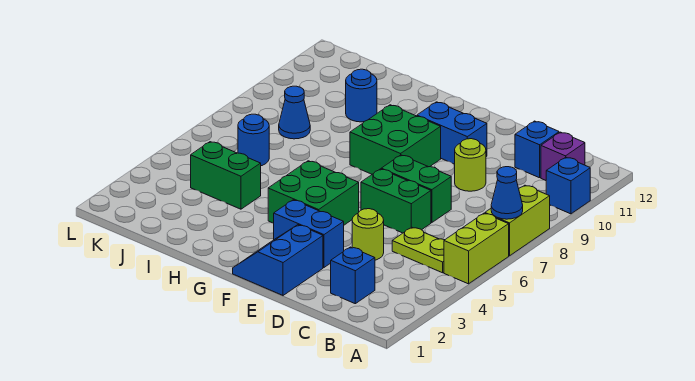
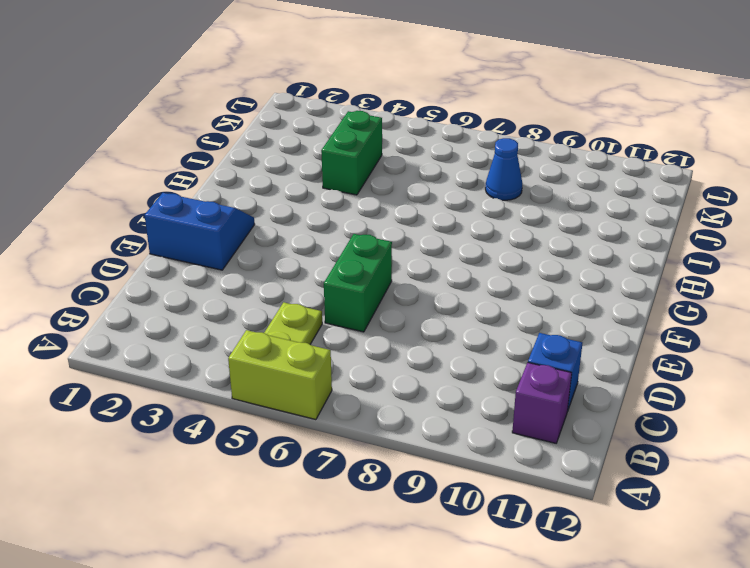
none -> lime brick A7:A8 level 1
none -> blue brick A10 level 1
none -> blue brick C2 level 1

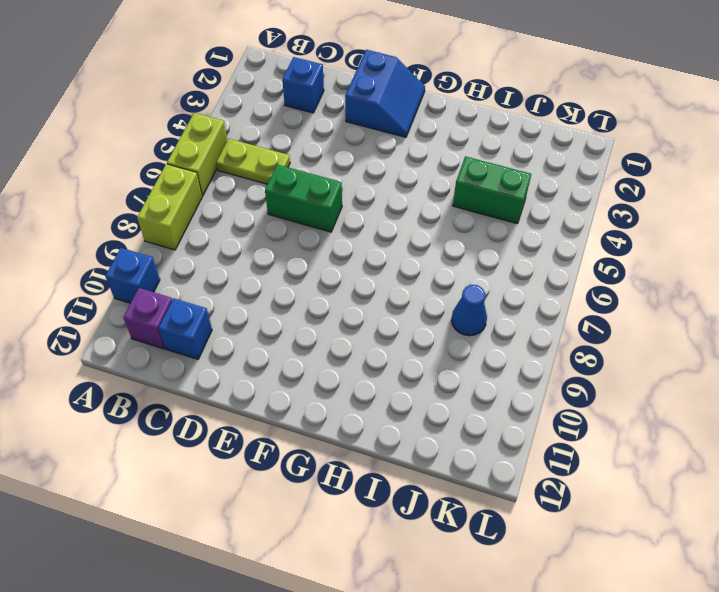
none -> lime round brick D4 level 1
none -> green brick D7:E7 level 1
none -> lime round brick D9 level 1

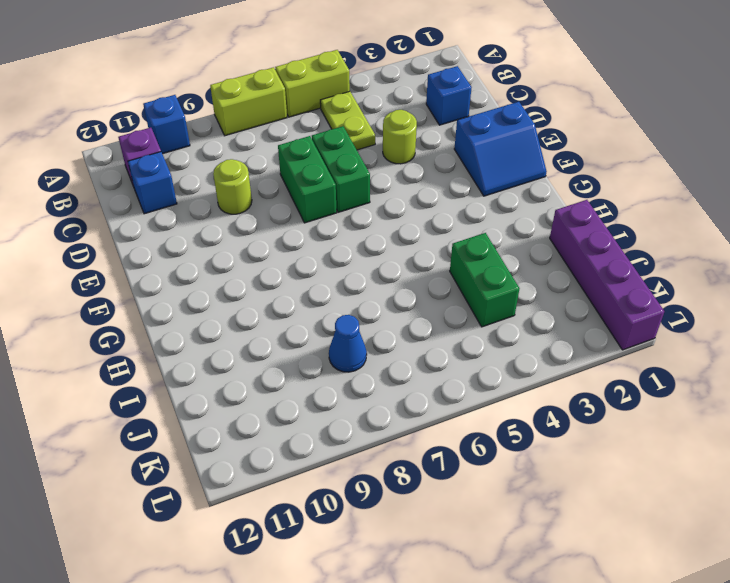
purple brick I1:L1 level 1 -> none
none -> blue brick E3:F3 level 1
none -> blue brick E10:F10 level 1
none -> green brick F4:G5 level 1

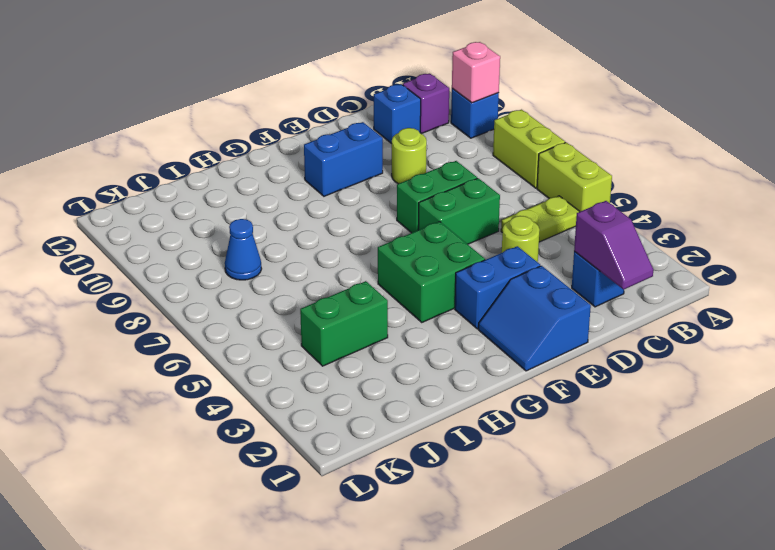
pink brick A10 level 2 -> none
purple slope C1:C2 level 2 top 2 -> none
none -> green brick F8:G9 level 1
none -> blue round brick I10 level 1
none -> blue round brick J6 level 1

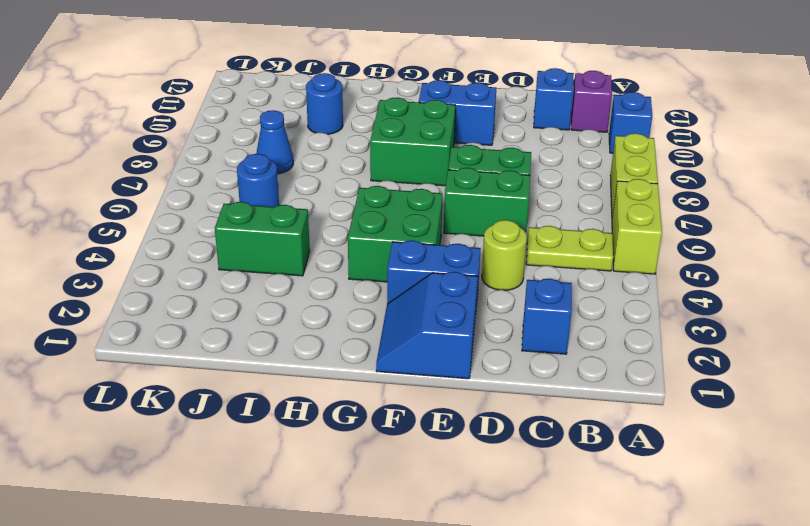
none -> lime round brick D9 level 1
none -> blue cone A7 level 2

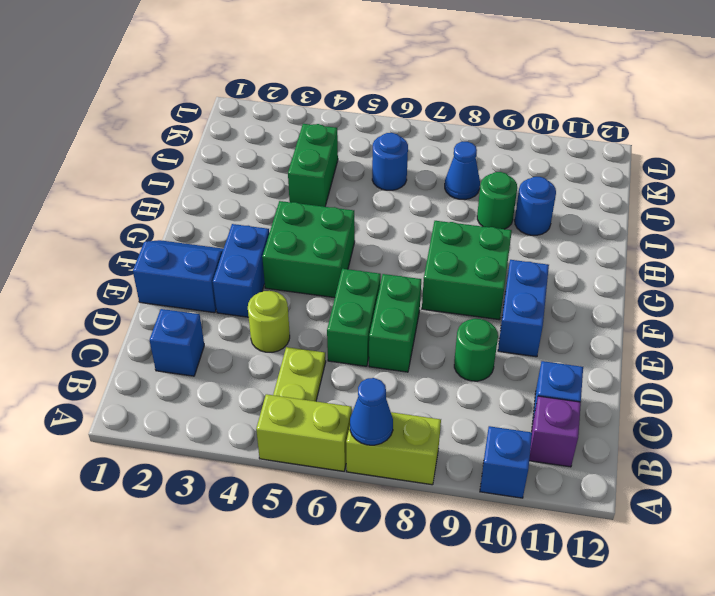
green round brick D9 level 1 -> lime round brick D9 level 1
green round brick I9 level 1 -> none

